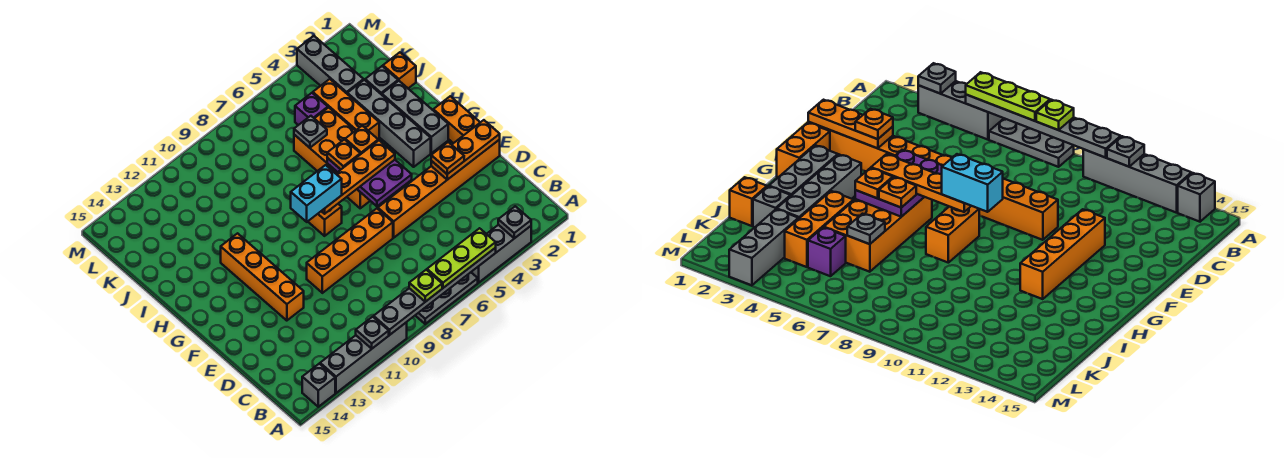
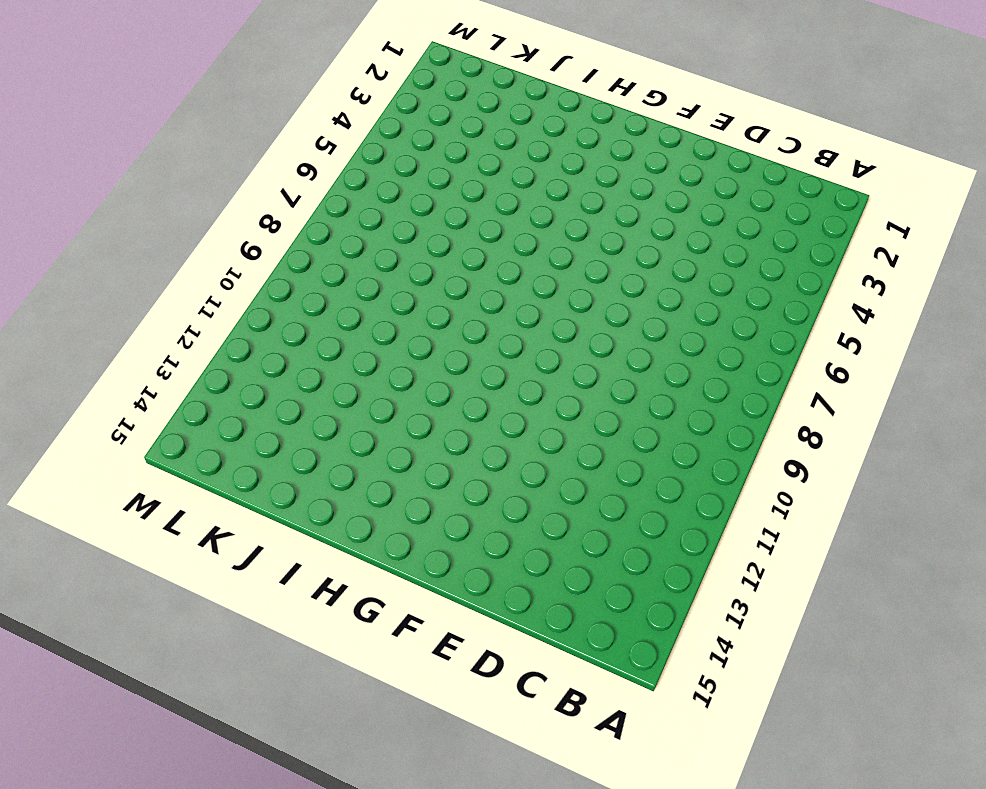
none -> grey brick A3:A5 level 1
none -> grey plate A6:A8 level 1
none -> grey brick A10:A13 level 1
none -> grey brick A14 level 1

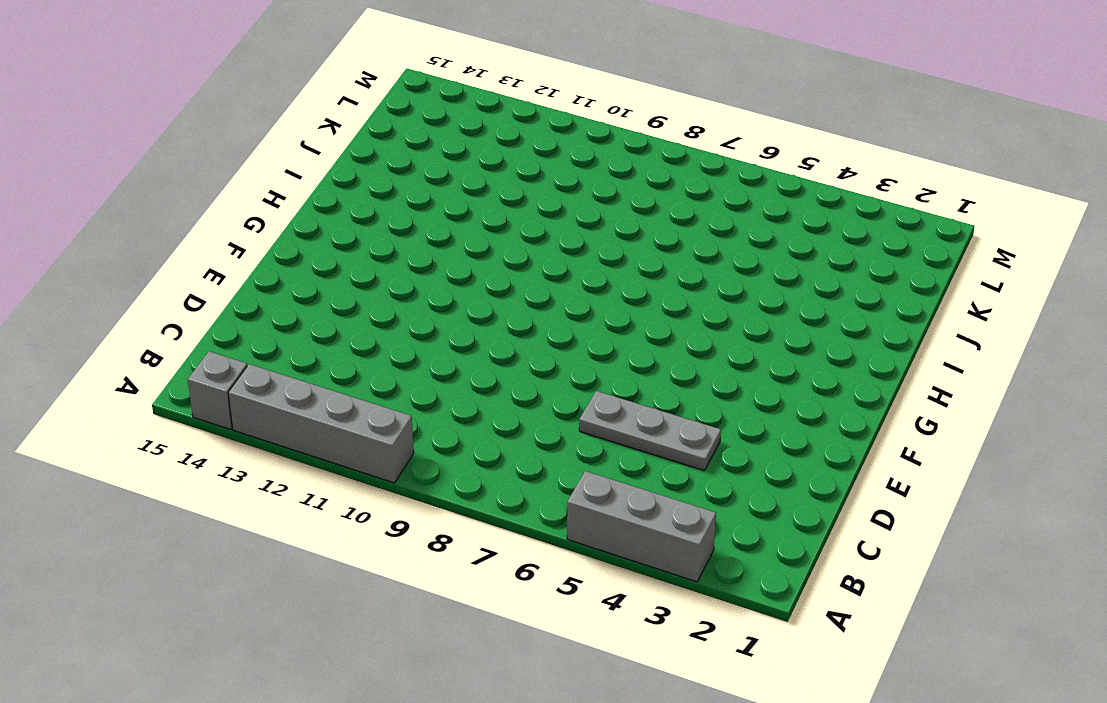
grey plate D4:D6 level 1 -> grey plate A6:A8 level 1
none -> orange brick E1:E6 level 1
none -> orange brick E7:E10 level 1
none -> orange brick E12:H12 level 1
none -> orange brick F1:G1 level 1

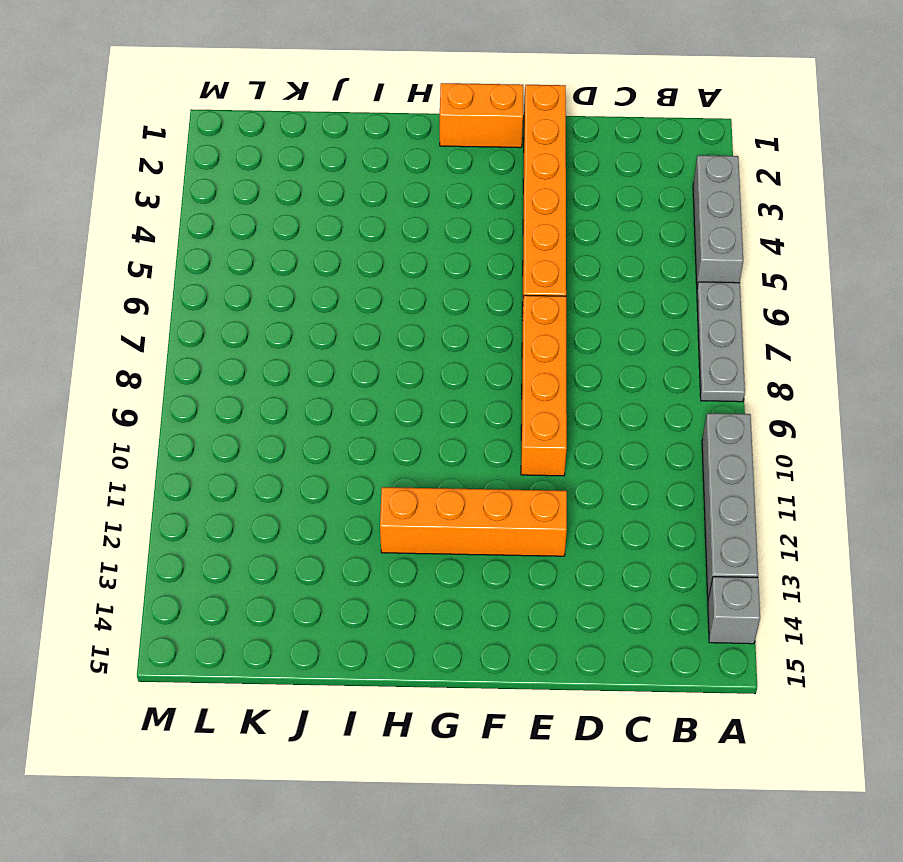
none -> grey brick G2:I2 level 1
none -> grey brick G3:J3 level 1
none -> orange brick G5:J6 level 1
none -> orange brick G8:H8 level 1

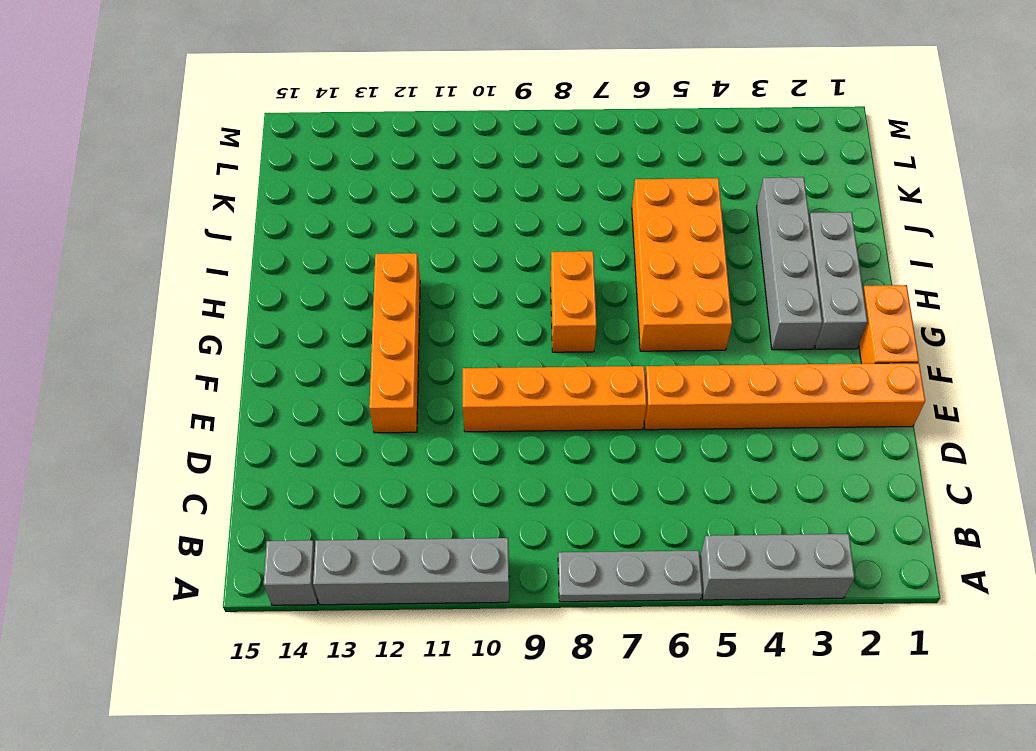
none -> orange brick I4:K4 level 1
none -> orange brick J1 level 1
none -> grey brick J2 level 1
none -> grey brick K3:M3 level 1

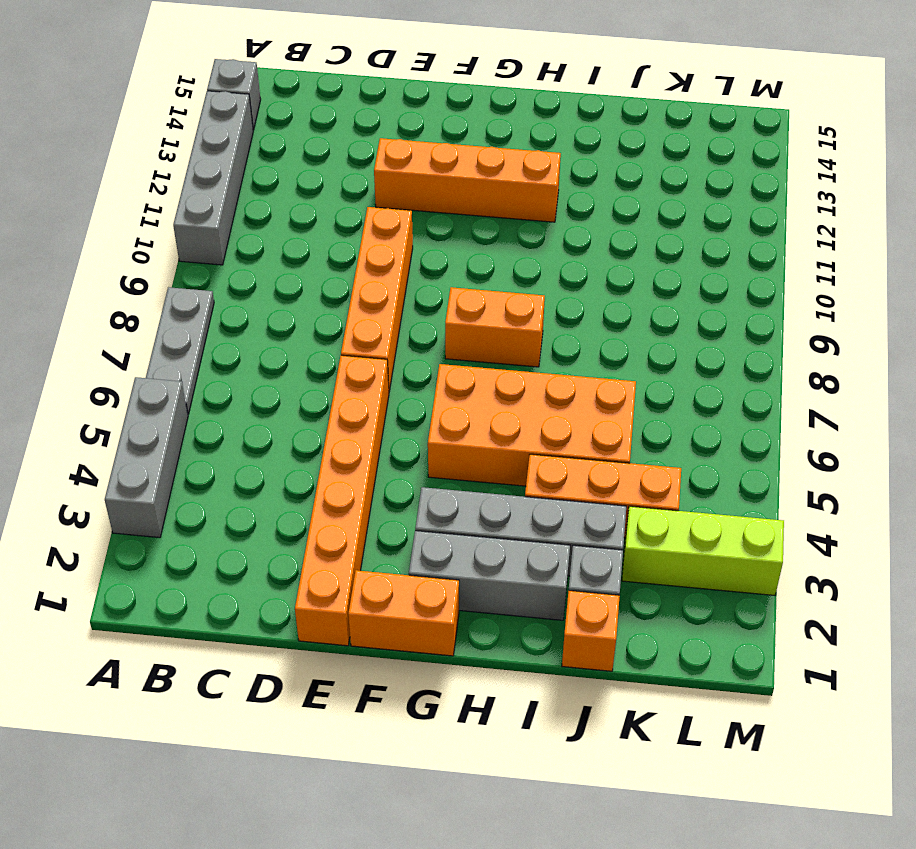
lime brick K3:M3 level 1 -> grey brick K3:M3 level 1
none -> purple brick K5 level 1
none -> grey plate A3 level 2
none -> grey plate A5:A10 level 2
none -> grey plate A11 level 2

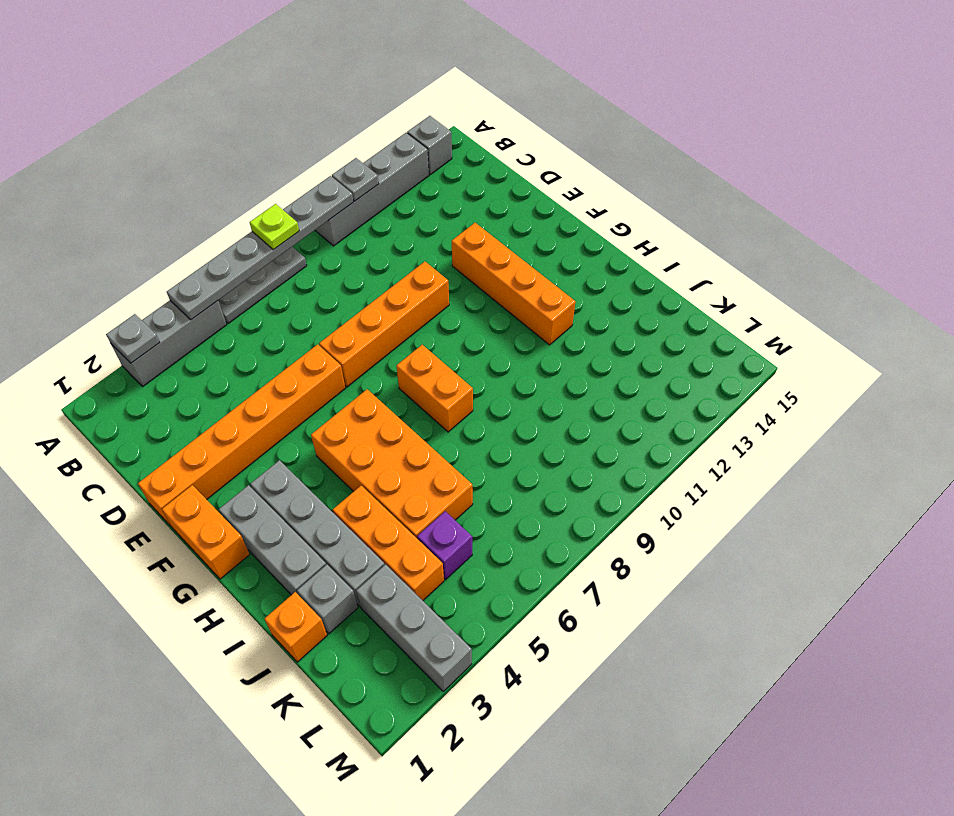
none -> orange plate E1:E3 level 2
none -> purple plate F5:H6 level 2
none -> grey plate J6 level 2
none -> lime plate A5:A7 level 3

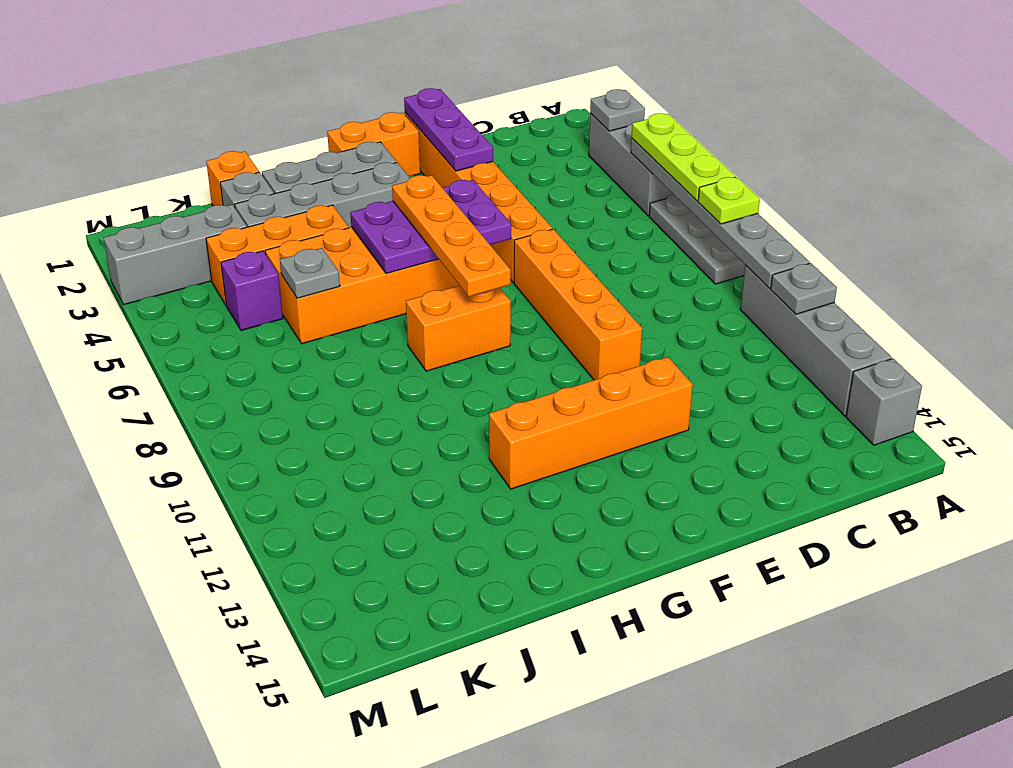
purple plate E1:E3 level 2 -> orange plate E1:E3 level 2
none -> orange plate E3 level 3
none -> orange plate H5 level 3
none -> orange plate H6 level 3
none -> cyan brick G8:G9 level 4

